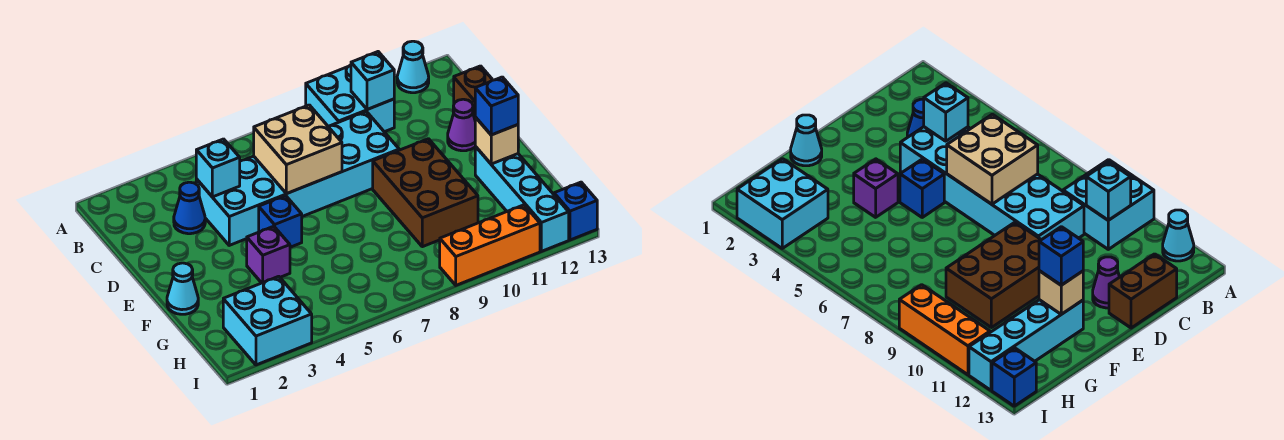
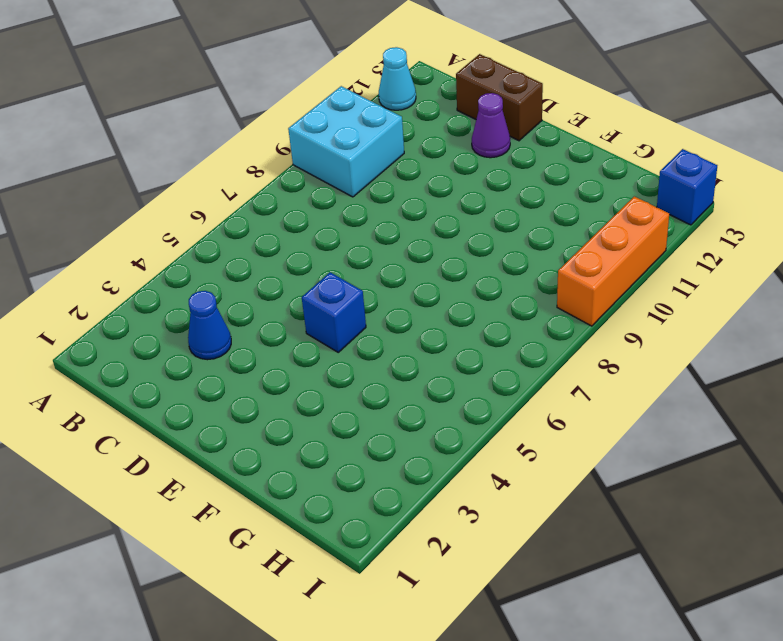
none -> cyan brick C4:D9 level 1
none -> brown brick E9:G10 level 1
none -> cyan cone F1 level 1

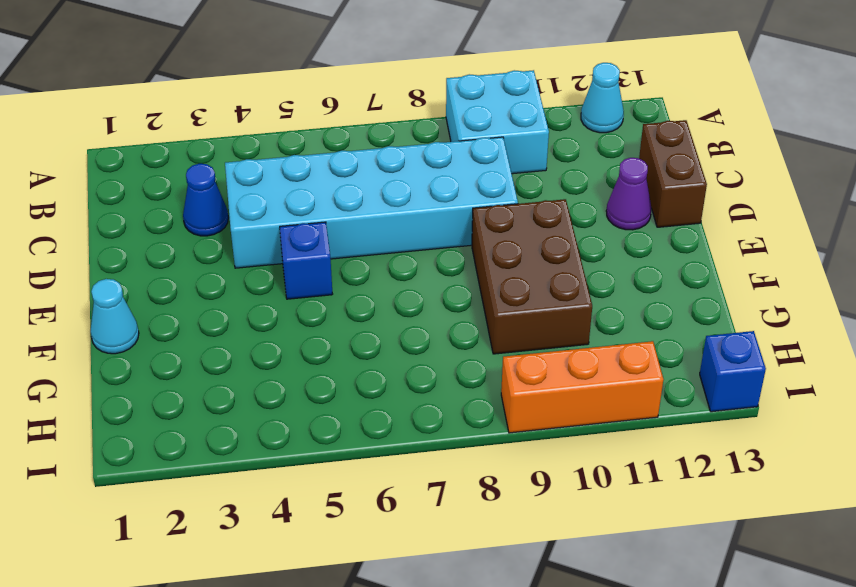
none -> purple brick F4 level 1
none -> cyan brick F12:I12 level 1
none -> cyan brick H2:I3 level 1

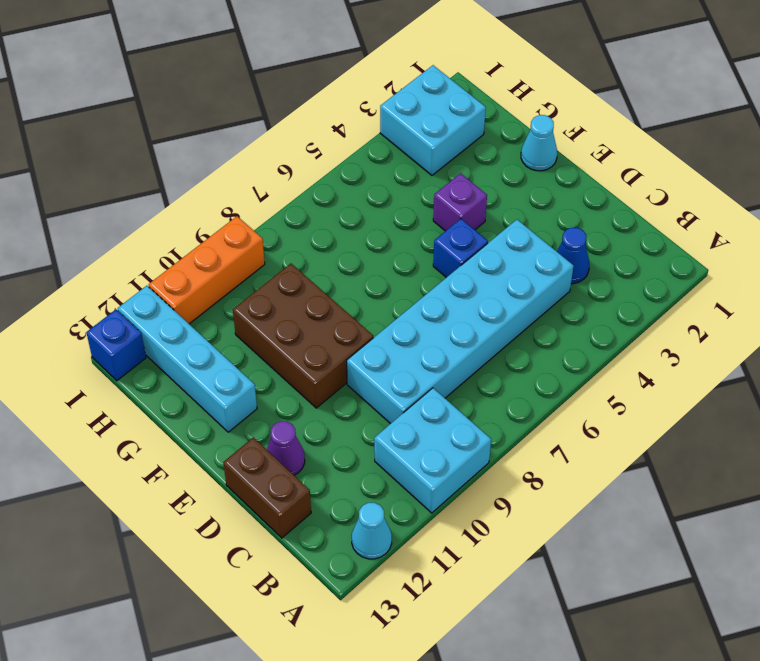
none -> cyan brick B10 level 2
none -> cyan brick C4 level 2
none -> tan brick C6:D7 level 2

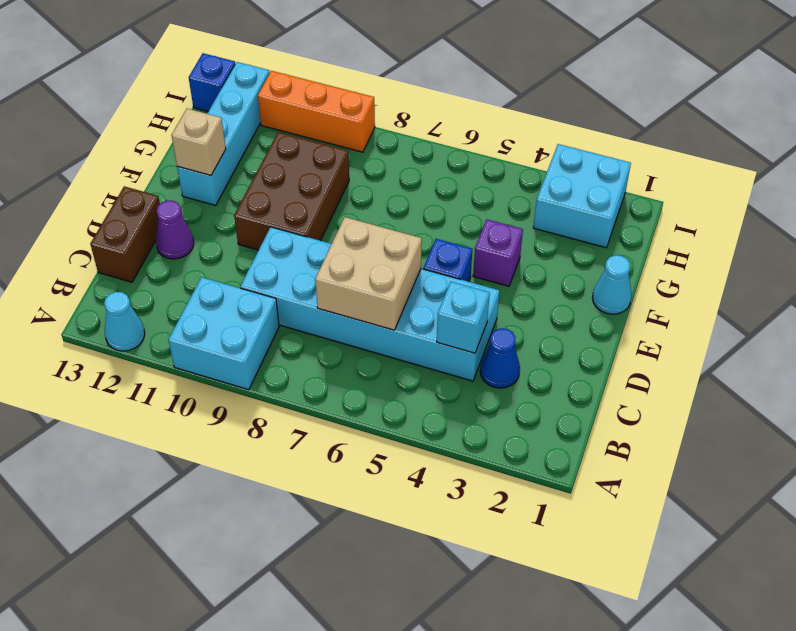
none -> cyan brick B10 level 2
none -> blue brick F12 level 3

